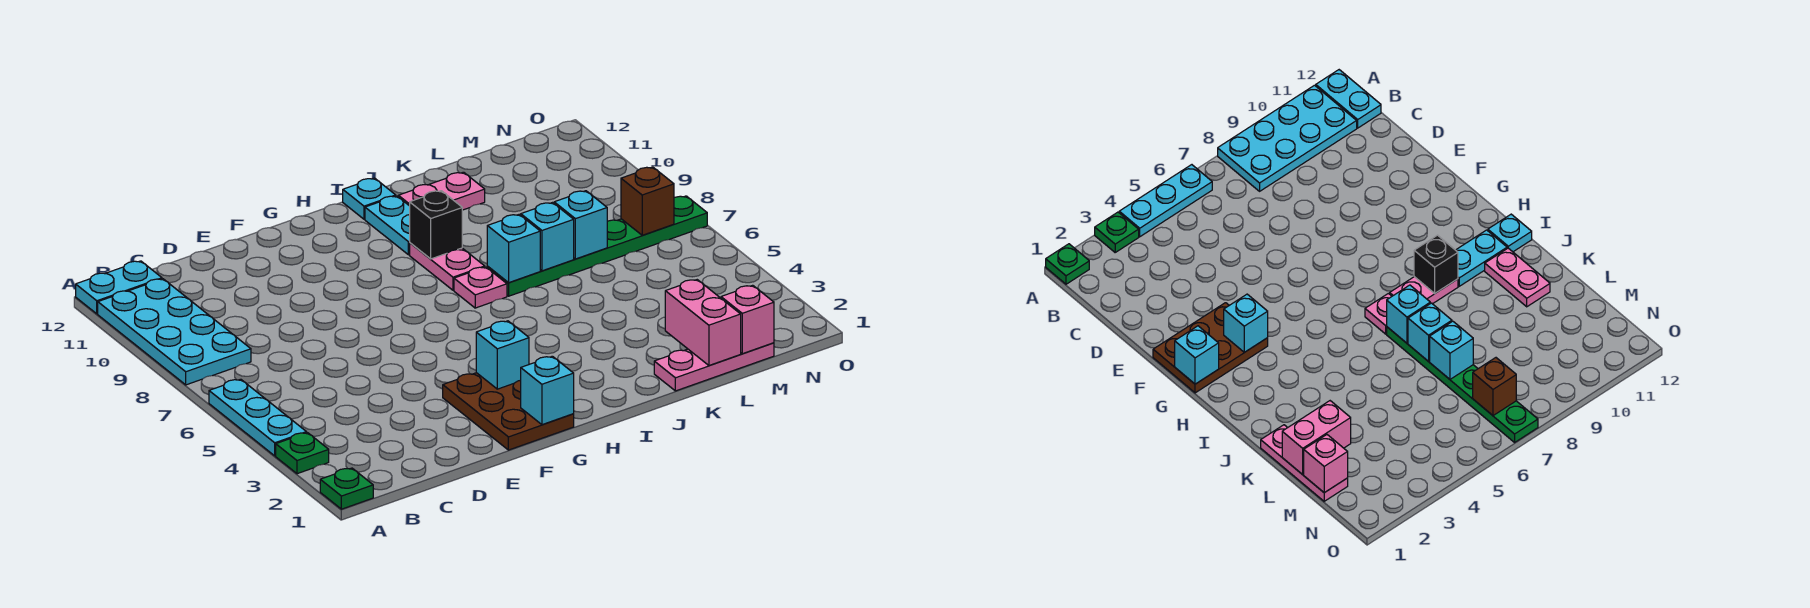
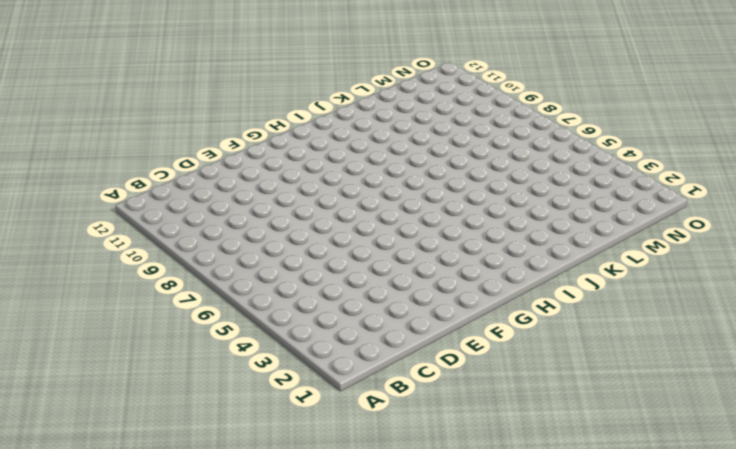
none -> green plate A1 level 1
none -> green plate A3 level 1
none -> cyan plate A4:A6 level 1

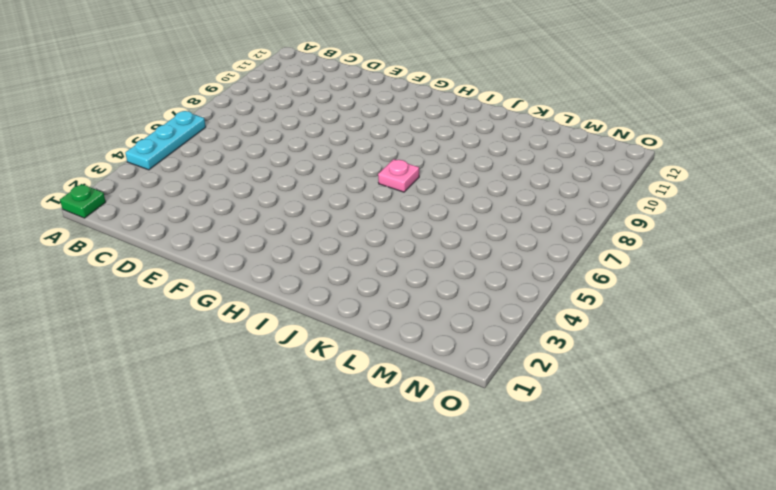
none -> green plate A3 level 1
none -> cyan plate A8:B11 level 1
none -> cyan plate A12:B12 level 1

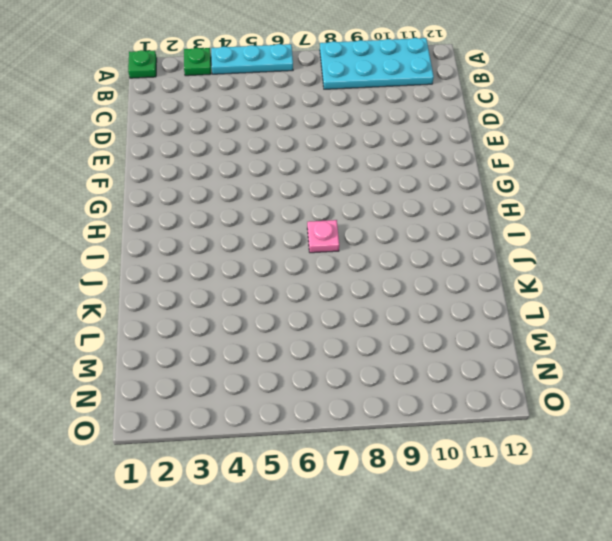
none -> cyan plate A12:B12 level 1
none -> brown plate F1:G3 level 1
none -> pink plate I8:I9 level 1

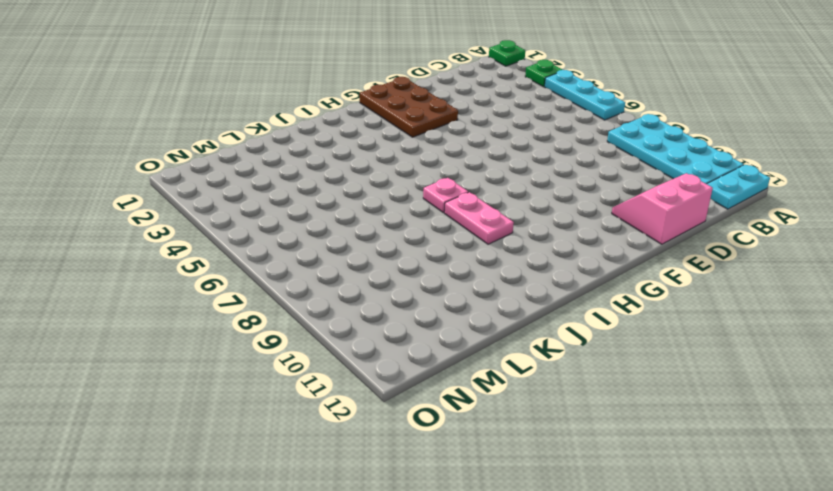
pink slope D11:E12 level 1 top 12 -> none
none -> cyan plate I10:I11 level 1
none -> cyan plate I12 level 1
none -> green plate J7:O7 level 1

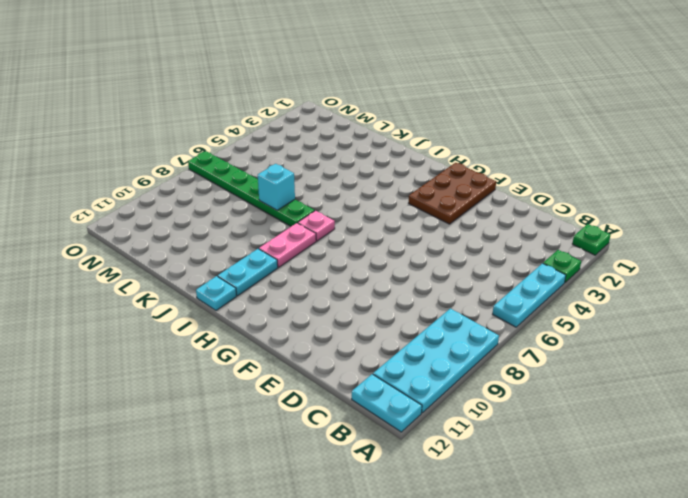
none -> pink plate J11:K11 level 1
none -> pink plate K1:M1 level 1
none -> cyan brick G1 level 2

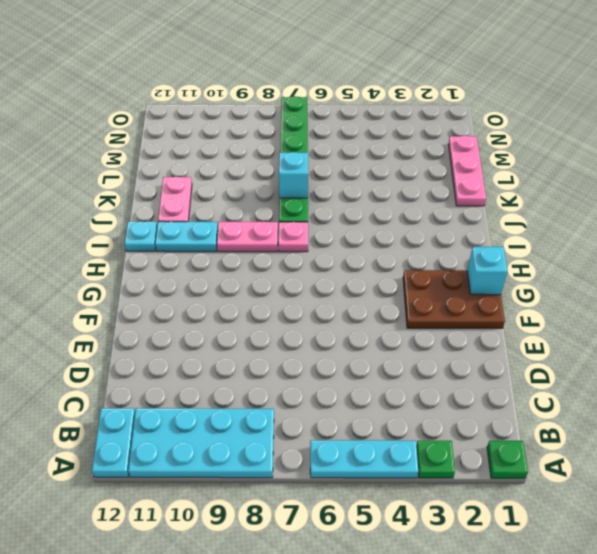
none -> cyan brick G3 level 2
none -> black brick I9 level 2
none -> cyan brick J7 level 2

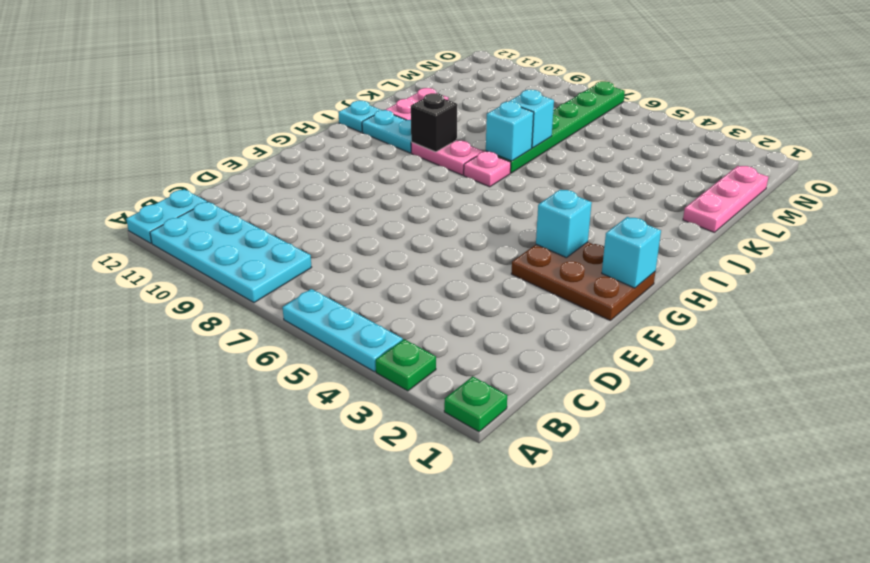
none -> pink brick L1:L2 level 2
none -> cyan brick L7 level 2
none -> pink brick M1 level 2

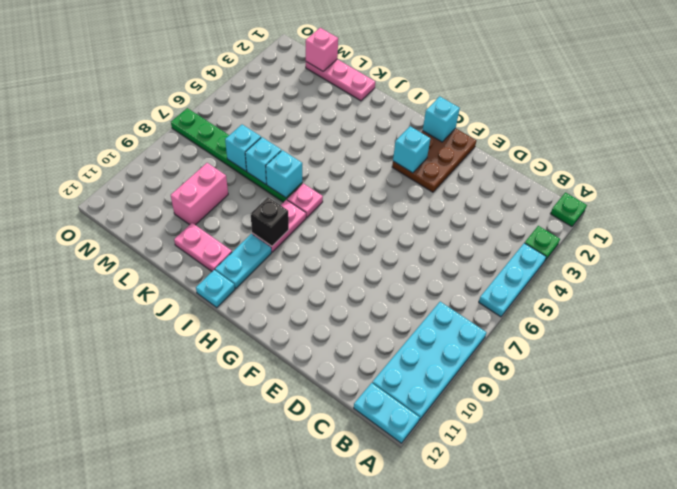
pink brick L9:L10 level 1 -> pink brick L1:L2 level 2
none -> brown brick N7 level 2

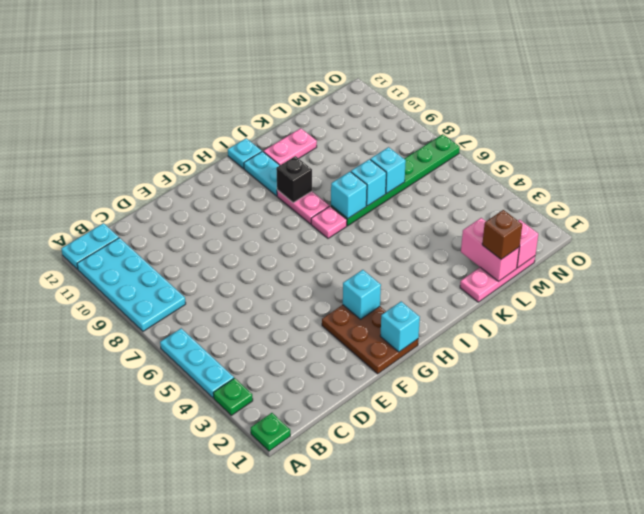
brown brick L1 level 3 -> brown brick N7 level 2

